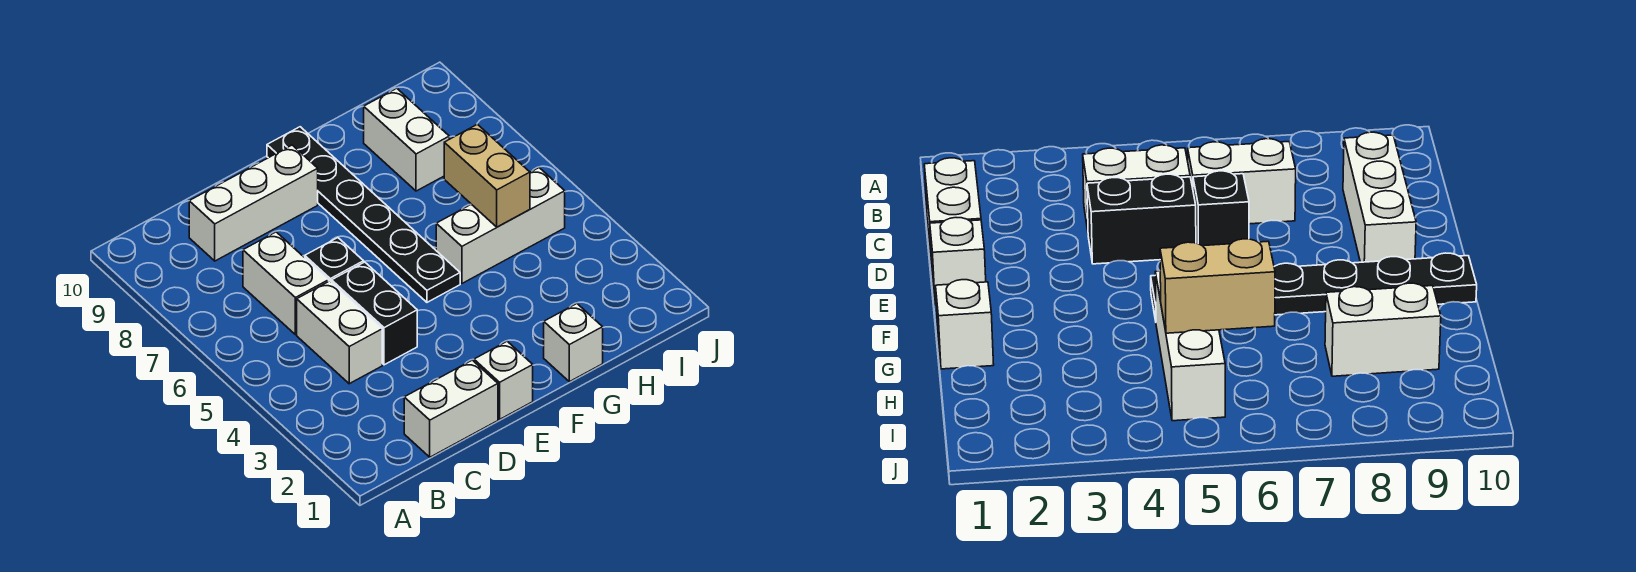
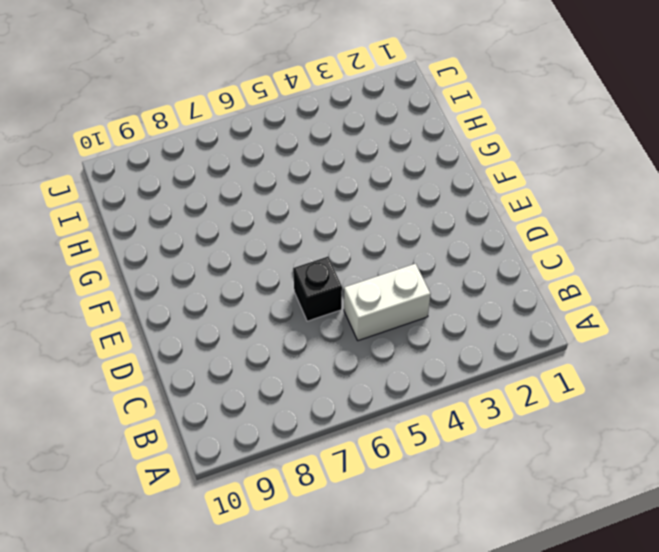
none -> white brick C1:D1 level 1
none -> white brick C6:C7 level 1
none -> white brick C9:E9 level 1

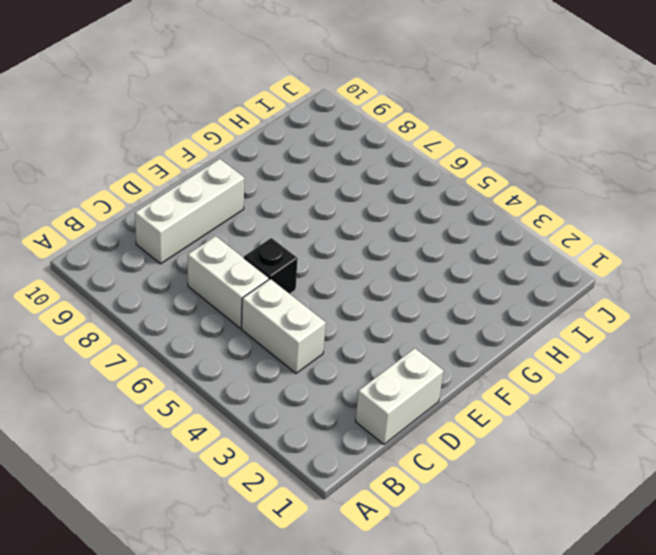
none -> black brick D4:D5 level 1
none -> white brick E1 level 1
none -> black plate F5:F10 level 1

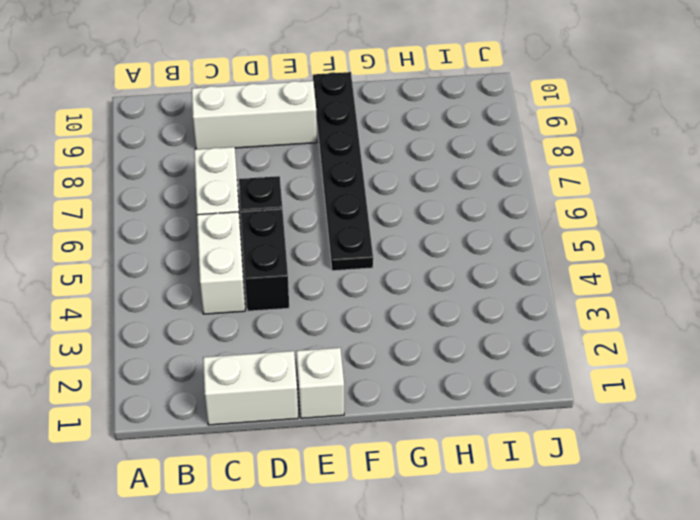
none -> white brick G1 level 1
none -> white brick G5:I5 level 1
none -> white brick H8:H9 level 1

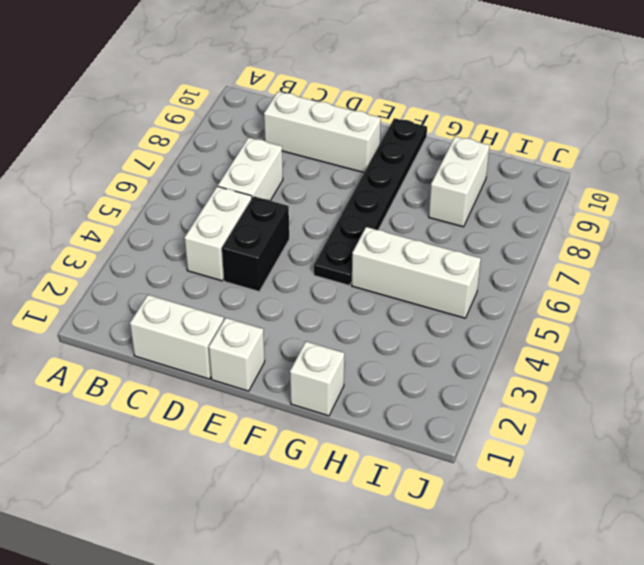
none -> black brick D6 level 1
none -> tan brick H5:H6 level 2

